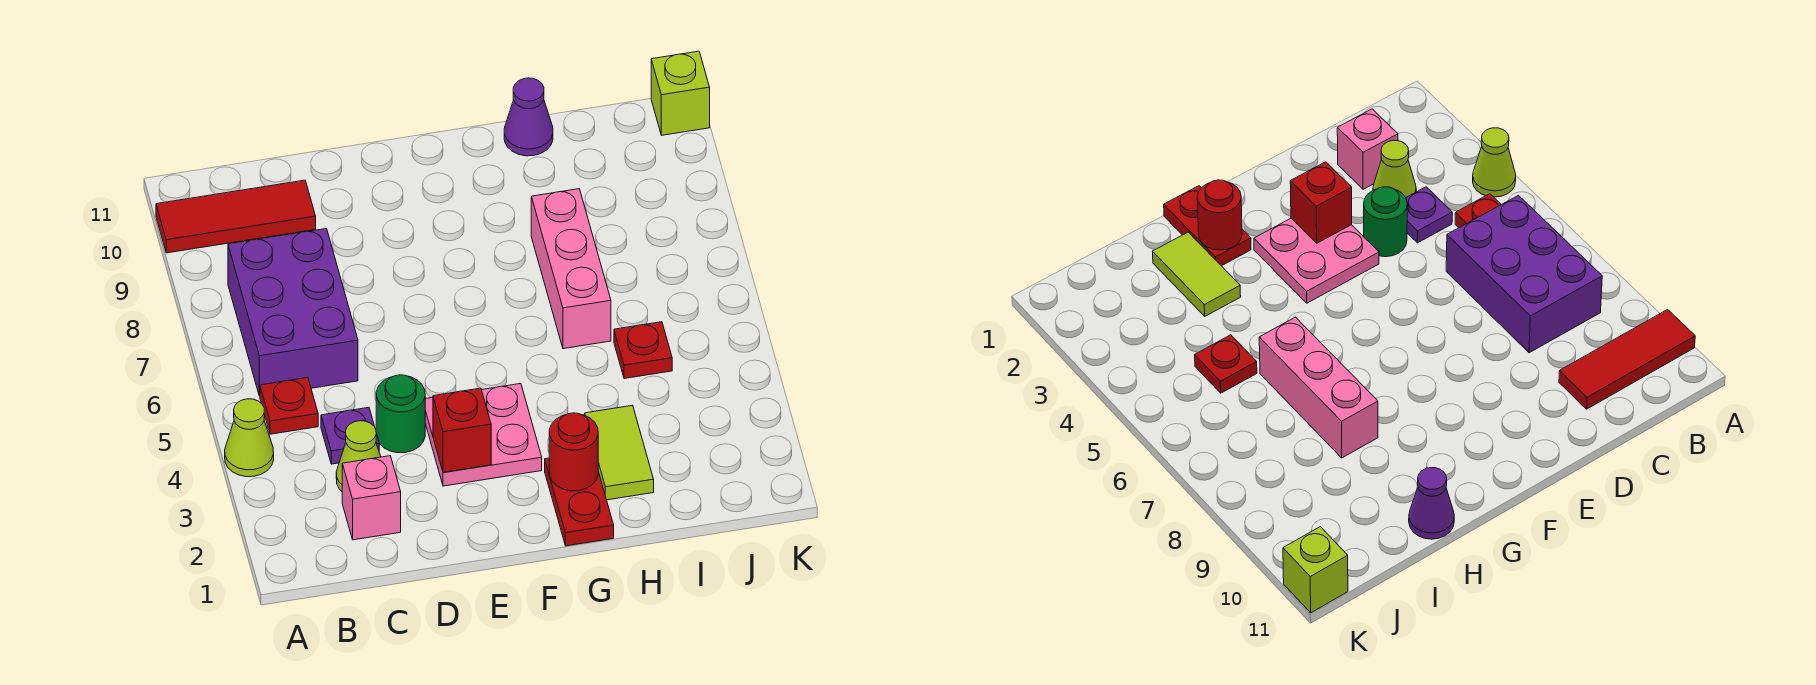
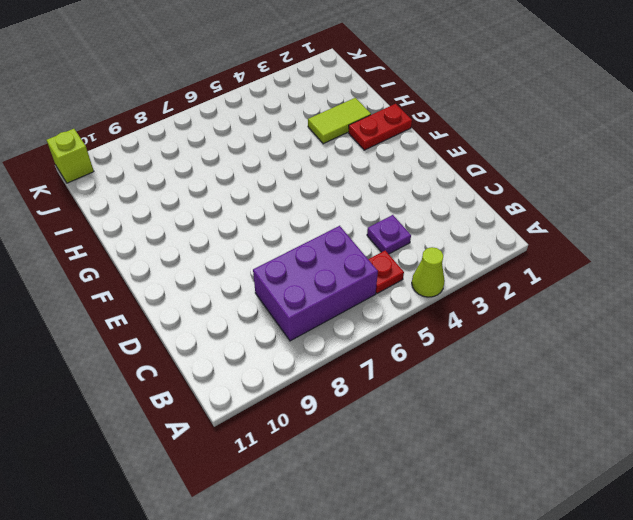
none -> red tile A10:C10 level 1
none -> pink brick C2 level 1
none -> lime cone C3 level 1

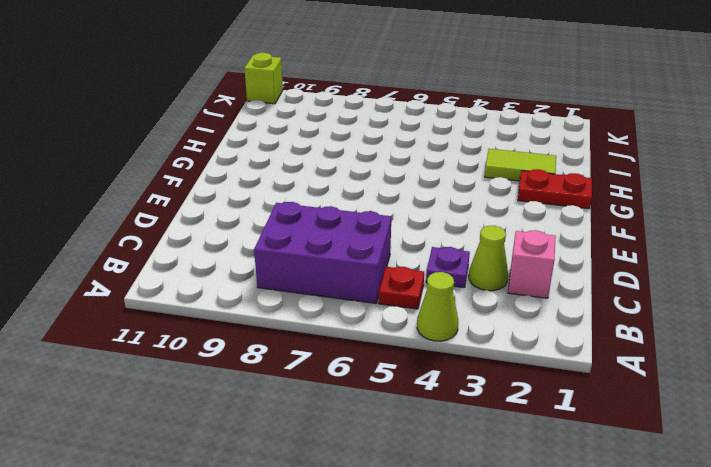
none -> red tile A10:C10 level 1
none -> green round brick D4 level 1
none -> pink plate E3:F4 level 1

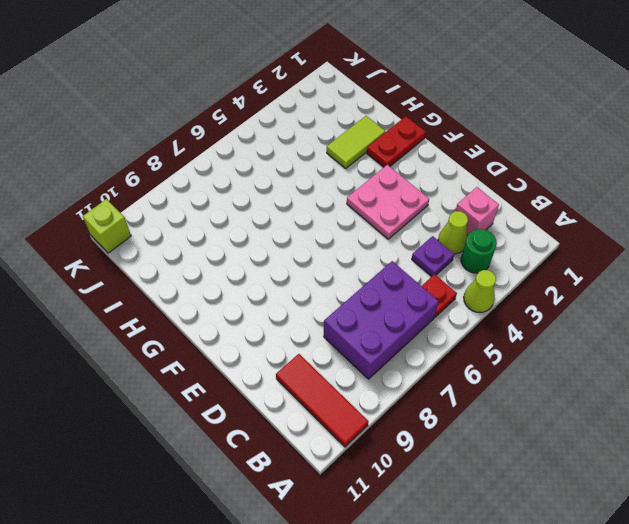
green round brick B3 level 1 -> green round brick D4 level 1
none -> pink brick H6:H8 level 1
none -> purple cone H11 level 1
none -> red plate I5 level 1

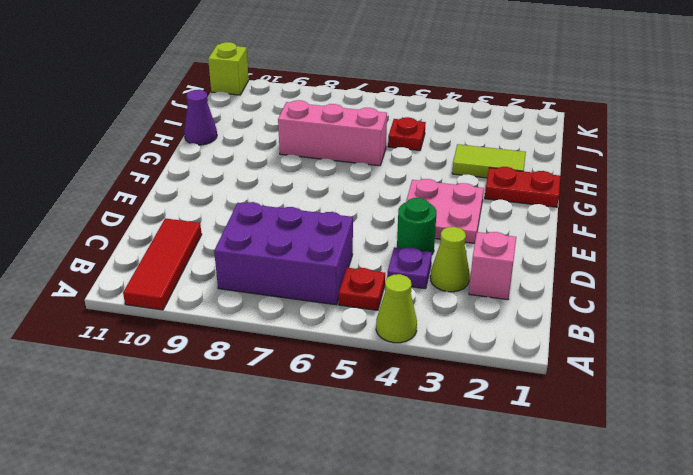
none -> red brick E3 level 2
none -> red round brick G2 level 2

